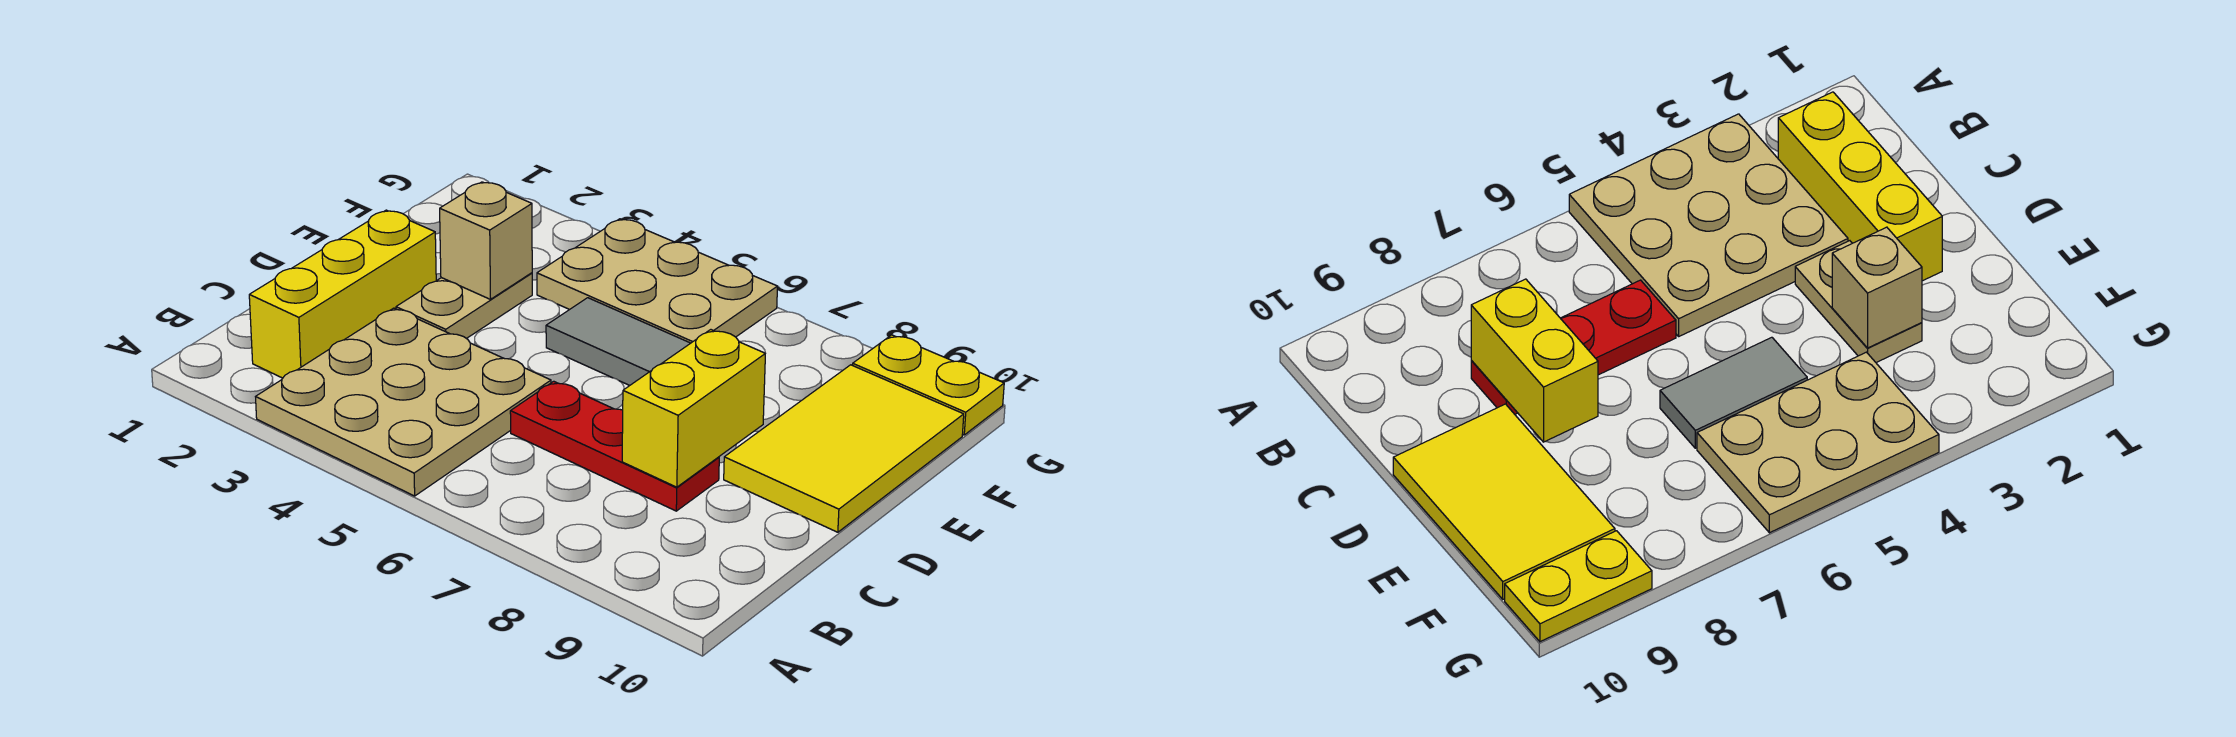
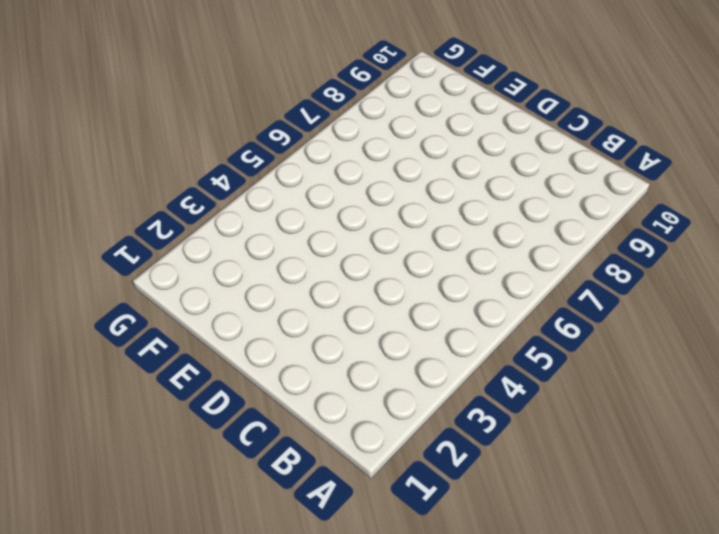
none -> tan plate A3:C5 level 1
none -> yellow brick B2:D2 level 1

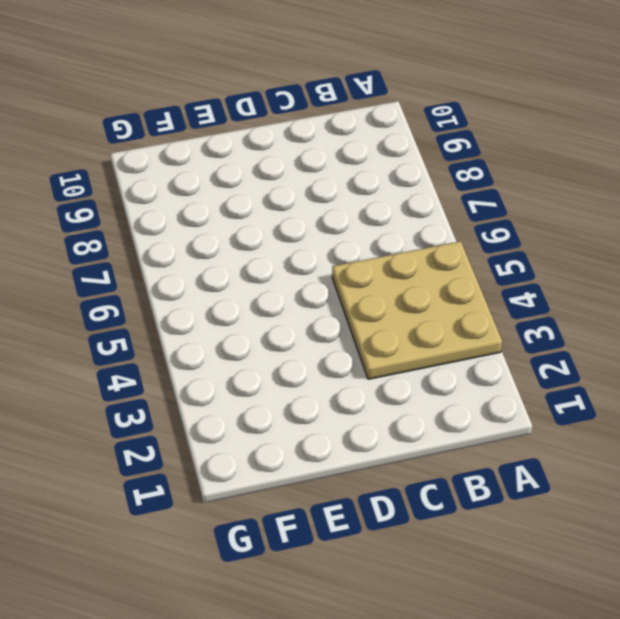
none -> yellow brick B2:D2 level 1
none -> red plate C6:C8 level 1

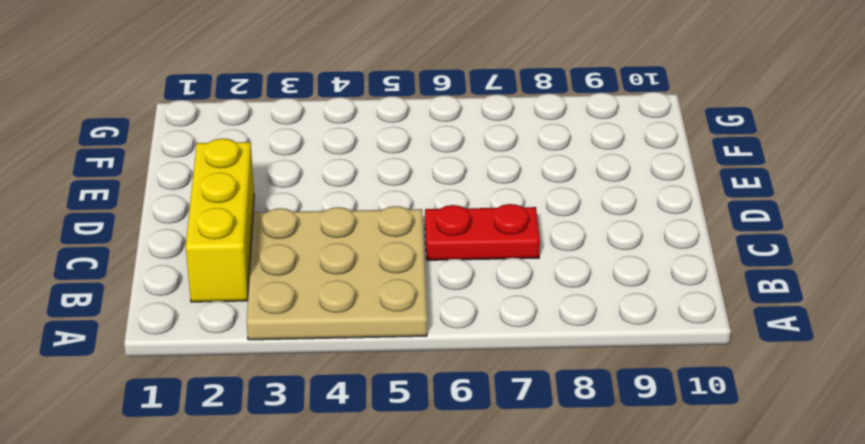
red plate C6:C7 level 1 -> red plate C6:C8 level 1
none -> tan plate D3:E3 level 1
none -> yellow tile D9:F10 level 1

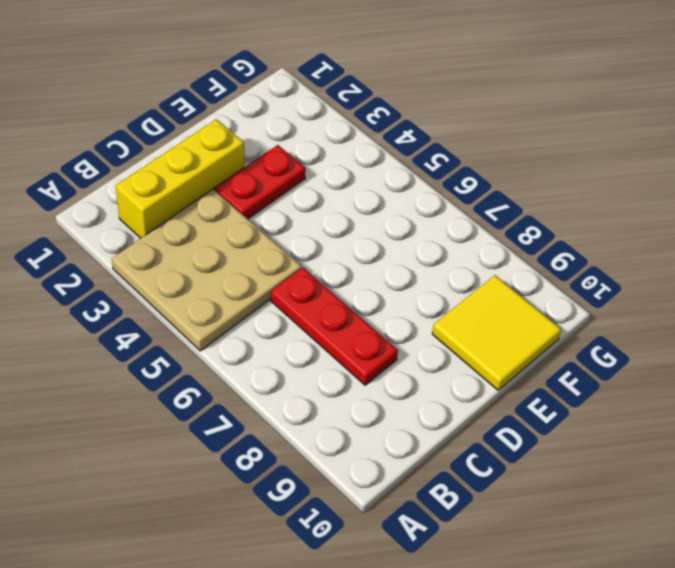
red plate D3:E3 level 1 -> tan plate D3:E3 level 1
yellow tile E9:F10 level 1 -> yellow tile D9:F10 level 1
none -> grey tile E5:E6 level 1
none -> tan plate F4:G6 level 1

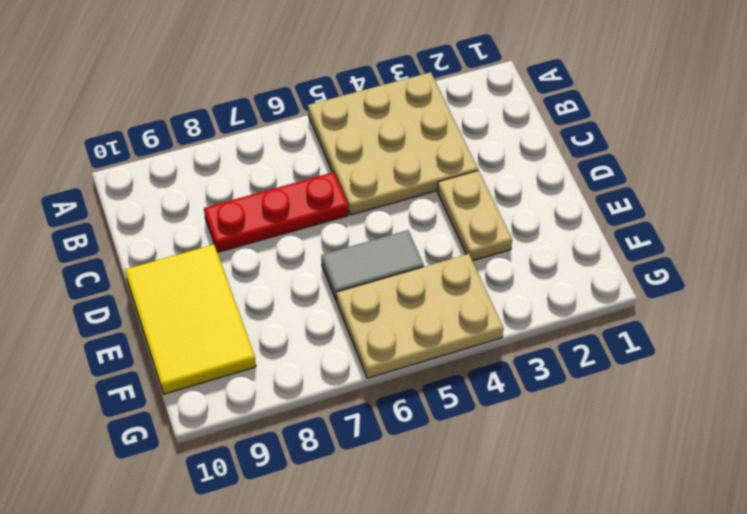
none -> yellow brick B2:D2 level 1
none -> yellow plate G9:G10 level 1

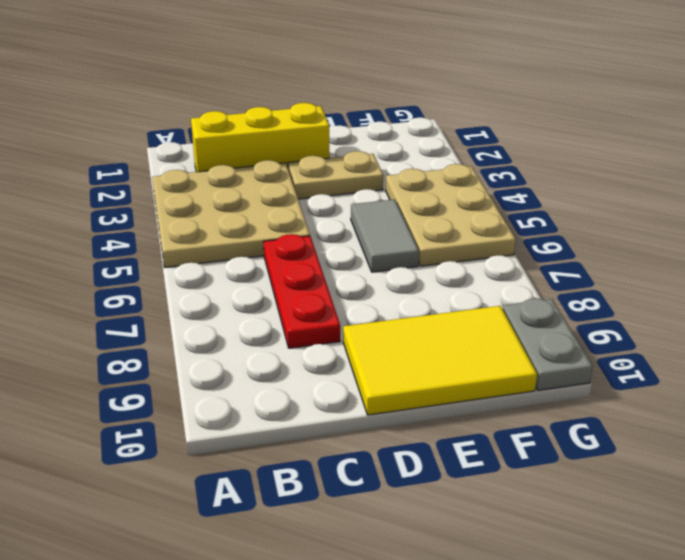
grey plate G9:G10 level 1 -> yellow plate G9:G10 level 1
none -> yellow brick C8:D8 level 2
none -> tan brick E3 level 2

